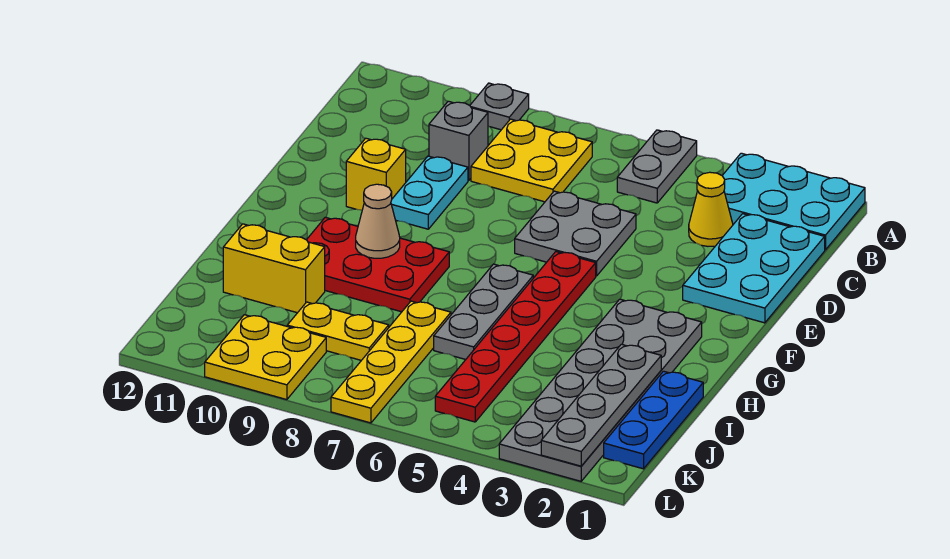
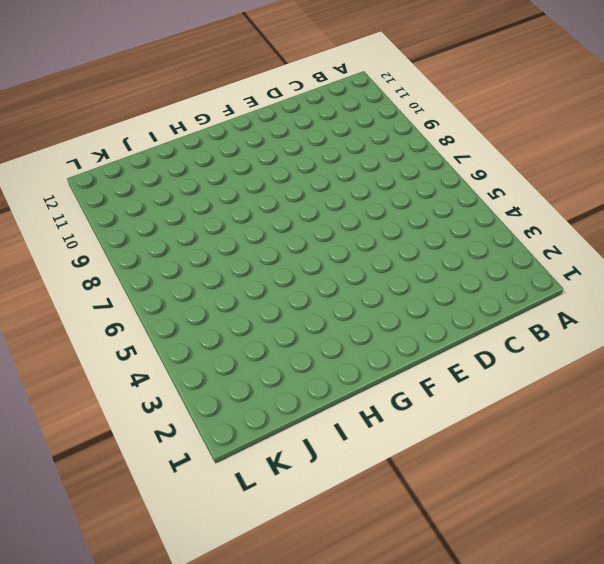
none -> cyan plate A1:B3 level 1
none -> grey plate A5:B5 level 1
none -> grey plate A9 level 1

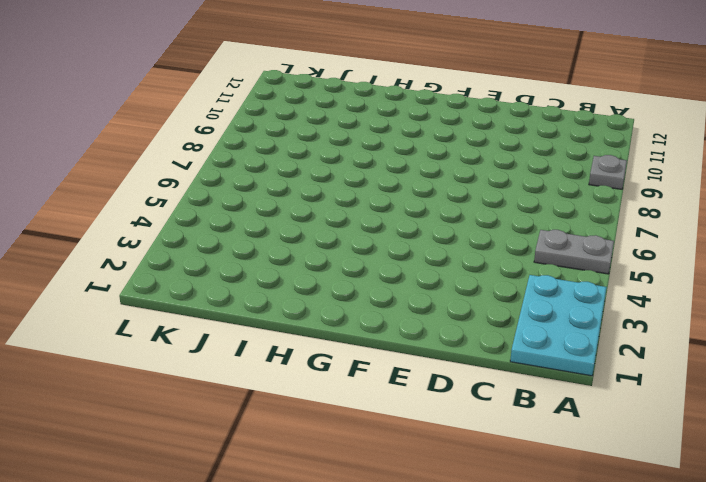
none -> yellow plate B7:C8 level 1
none -> cyan plate C1:E2 level 1
none -> yellow cone C3 level 1

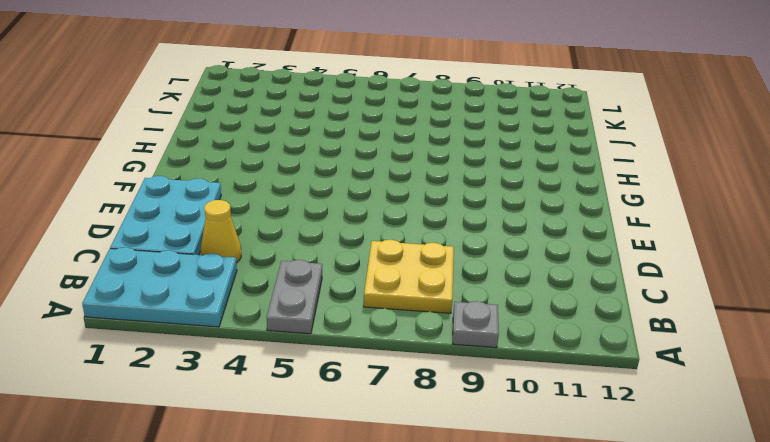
none -> grey brick C9 level 1
none -> grey plate D5:E6 level 1
none -> cyan plate D9:E9 level 1

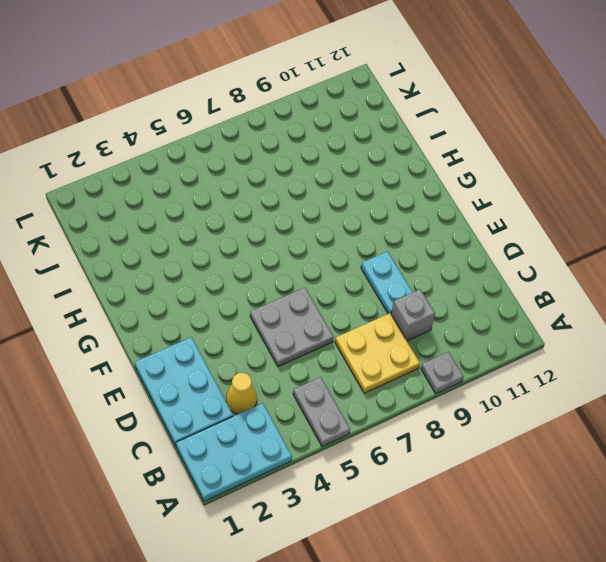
none -> yellow brick E10 level 1
none -> red plate F5:K5 level 1
none -> grey plate G2:L3 level 1

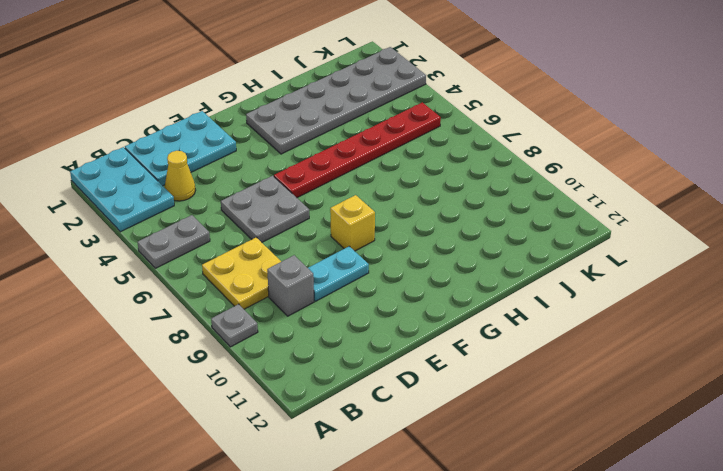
yellow brick F8 level 1 -> yellow brick E10 level 1
none -> grey plate G6:I6 level 1
none -> red plate G8:H10 level 1
none -> blue plate I1:K1 level 1

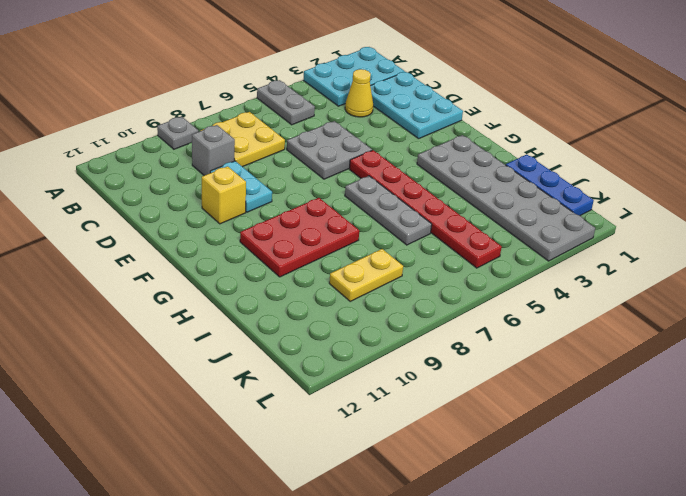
none -> yellow plate I7:L7 level 1
none -> yellow brick I10:I11 level 1
none -> yellow plate K9:L10 level 1

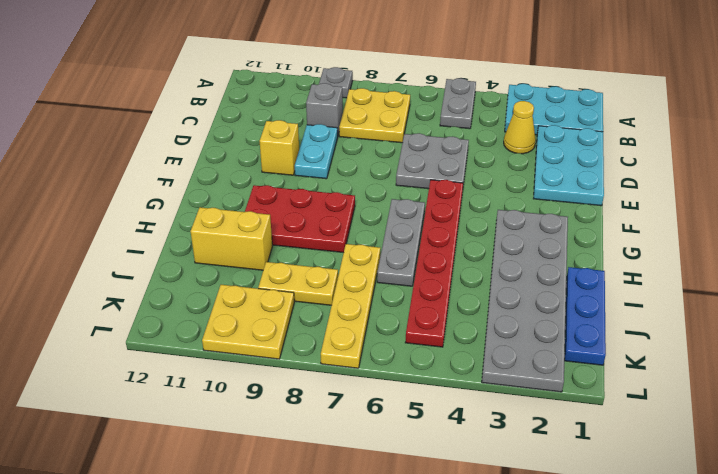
none -> tan cone G9 level 2
none -> grey plate I2:L2 level 2

